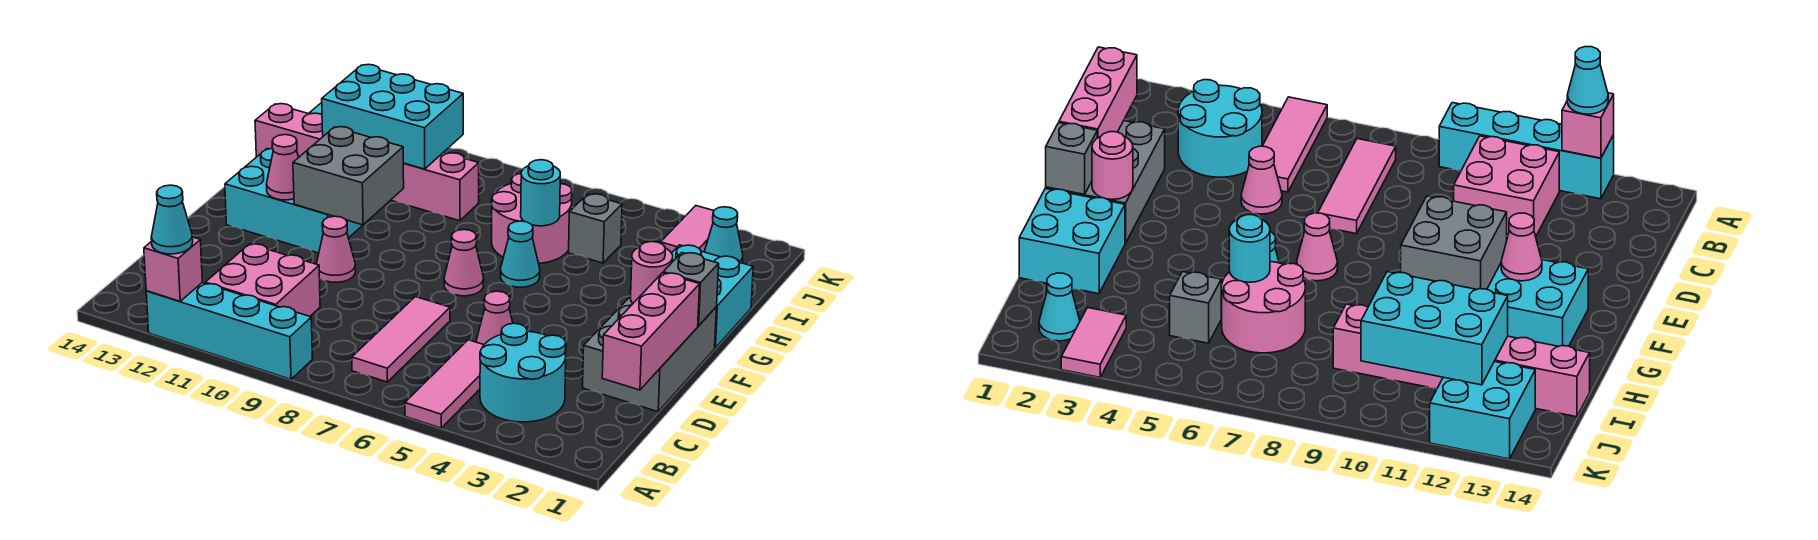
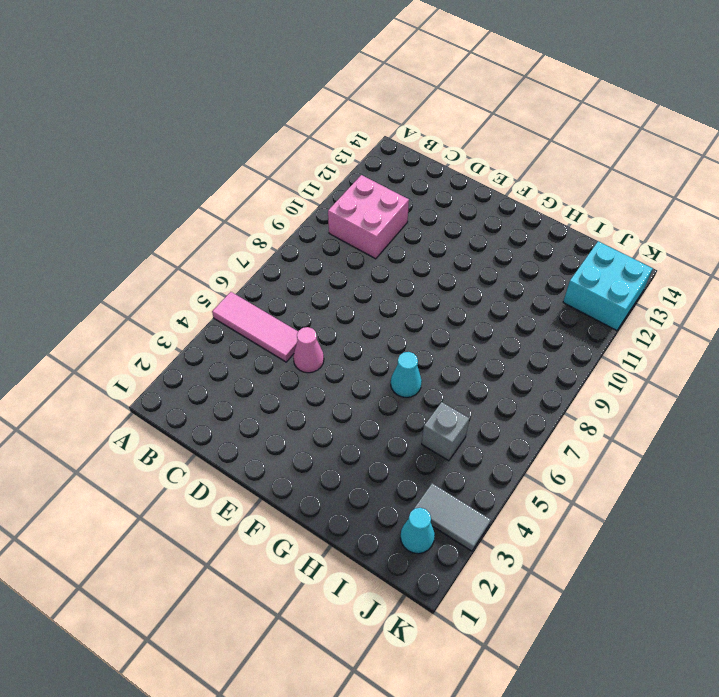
grey tile J3:K3 level 1 -> pink tile J3:K3 level 1
none -> cyan brick A9:A12 level 1
none -> cyan round brick B3:C4 level 1
none -> pink tile B7:D7 level 1

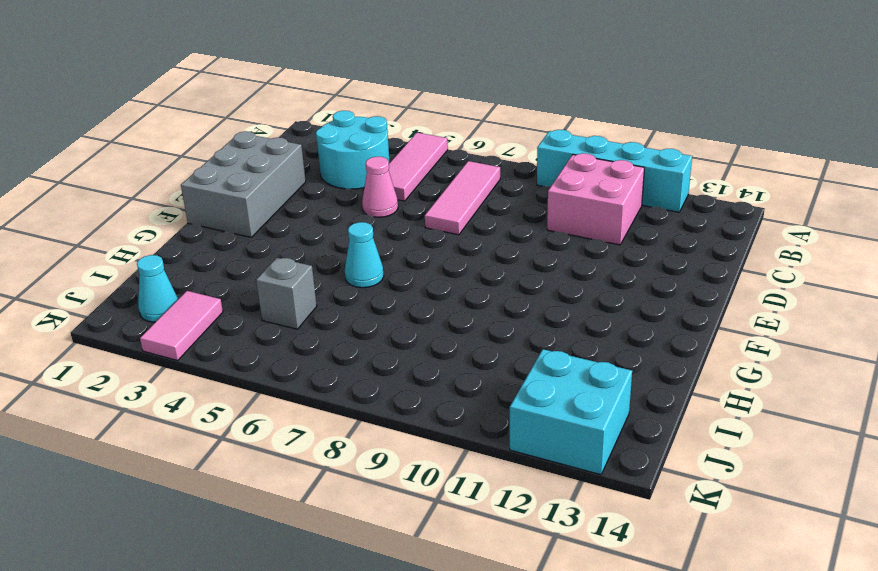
none -> pink cone E10 level 1
none -> pink cone F7 level 1
none -> cyan brick F11:G13 level 1

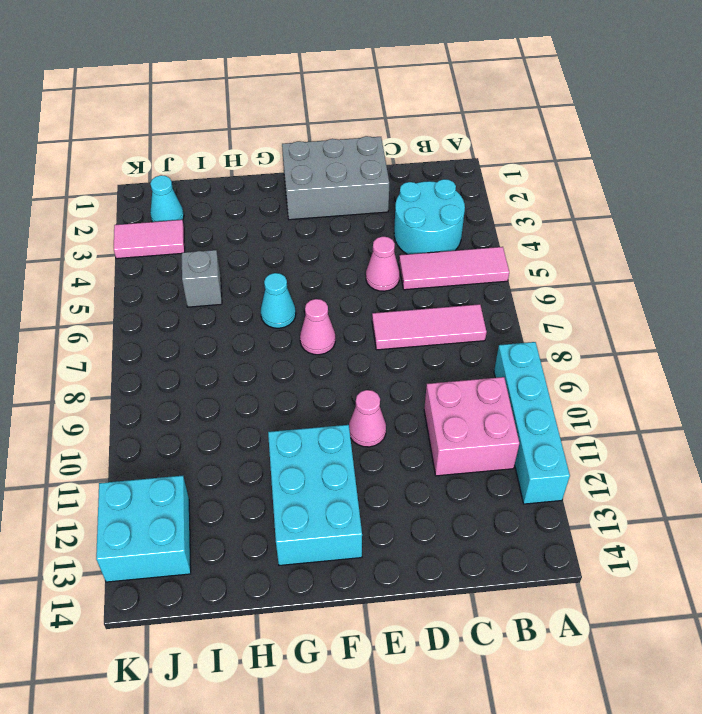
none -> cyan brick G1:H2 level 1
none -> pink round brick H6:I7 level 1
none -> pink brick I9:I14 level 1

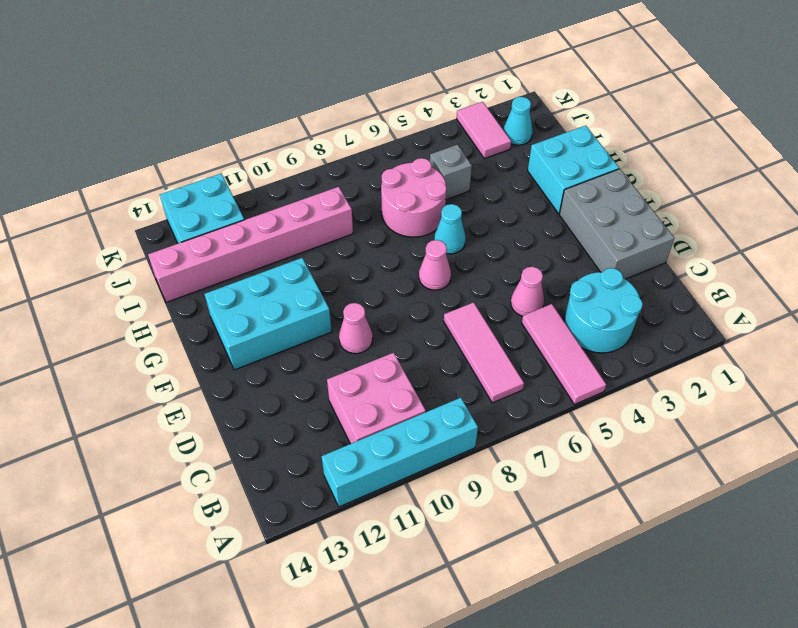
none -> pink brick A12 level 2
none -> pink brick C1:E1 level 2
none -> grey brick F1 level 2

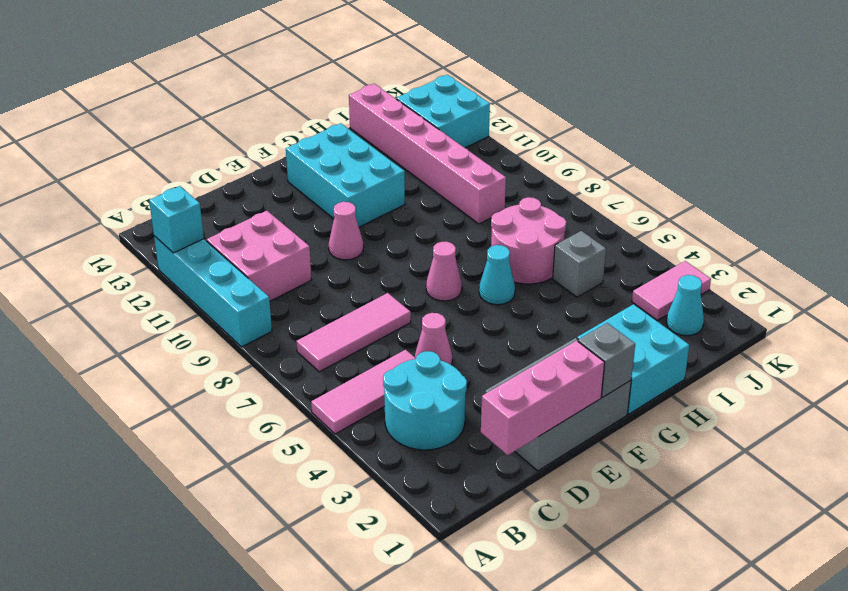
cyan brick A12 level 2 -> pink brick A12 level 2
none -> pink round brick F2 level 2
none -> grey brick F10:G11 level 2
none -> pink cone F12 level 2

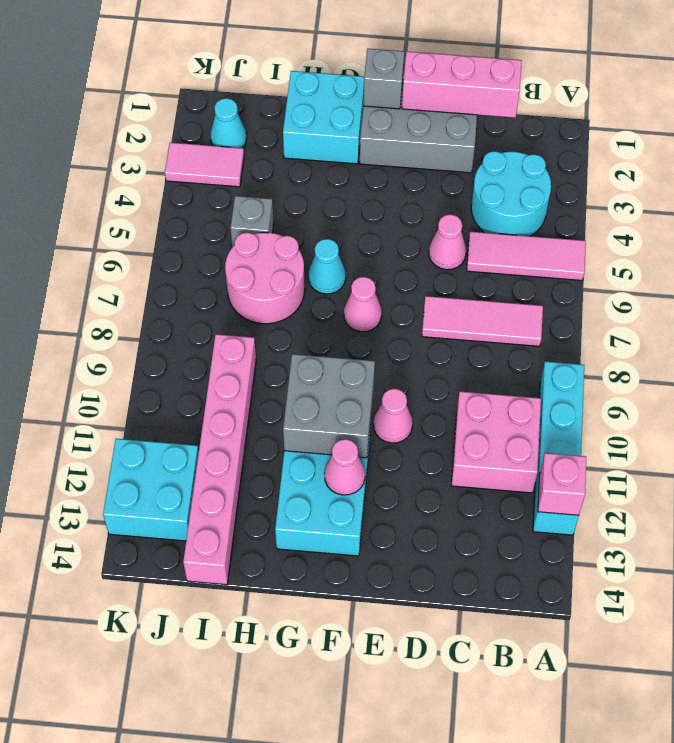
none -> pink round brick F2 level 2
none -> cyan round brick H6 level 2
none -> cyan brick I10:J12 level 2

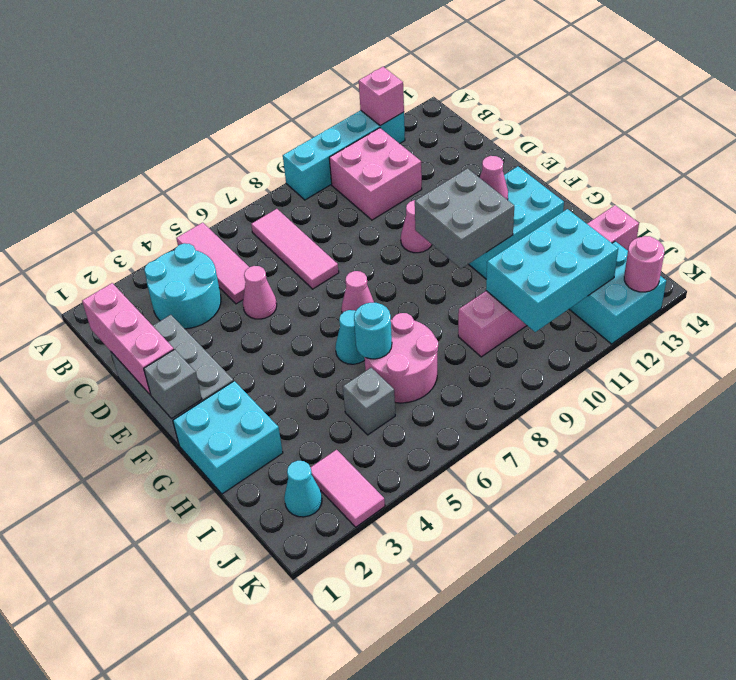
pink round brick K13 level 2 -> pink round brick F2 level 2
none -> cyan cone A12 level 3

